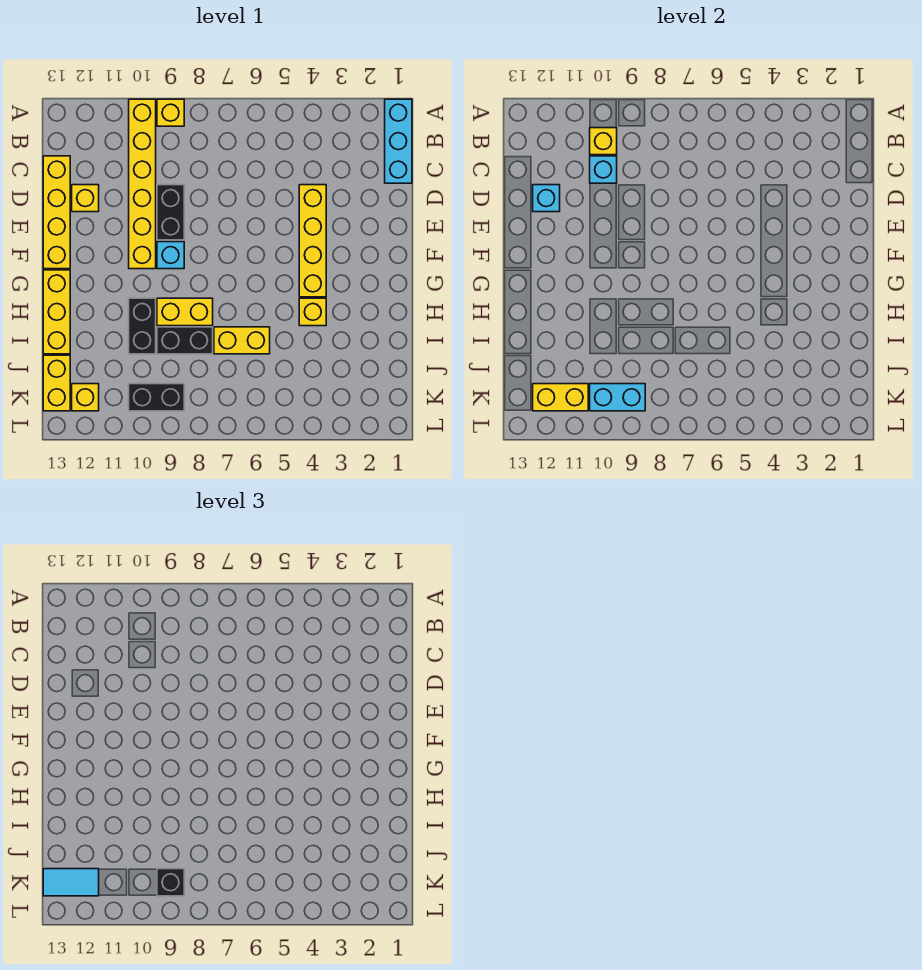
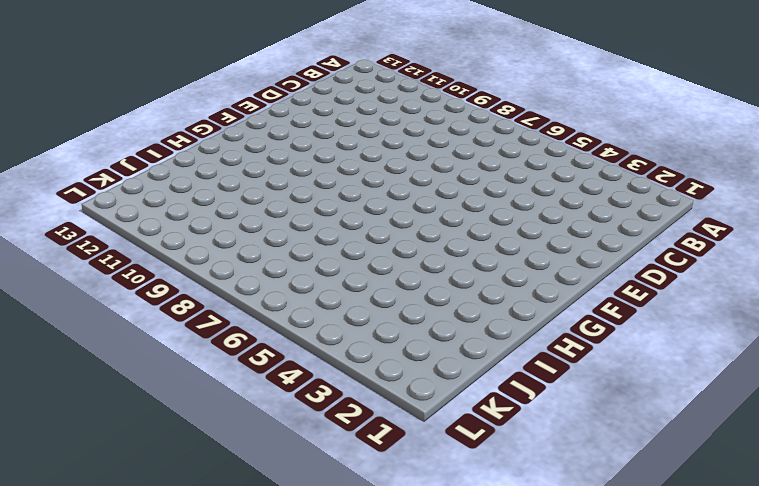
none -> cyan brick A1:C1 level 1
none -> yellow brick A9 level 1
none -> yellow brick A10:F10 level 1

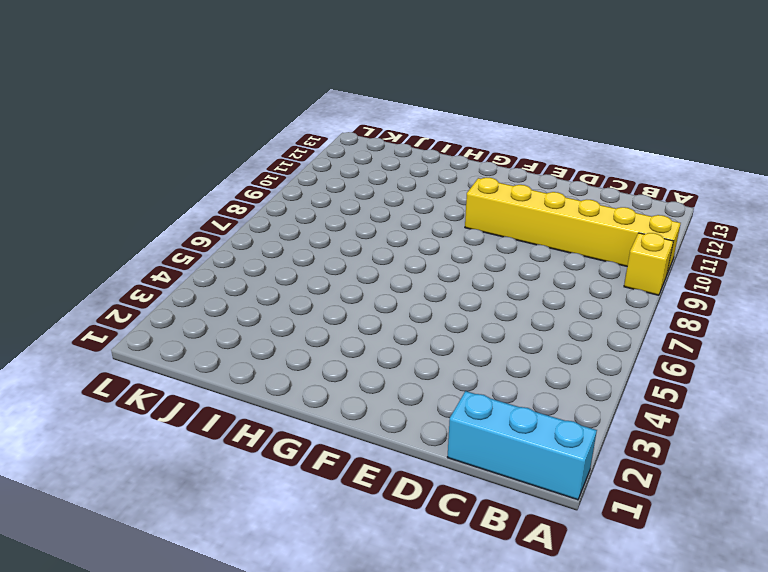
none -> yellow brick C13:F13 level 1
none -> yellow brick D4:G4 level 1
none -> black brick D9:E9 level 1

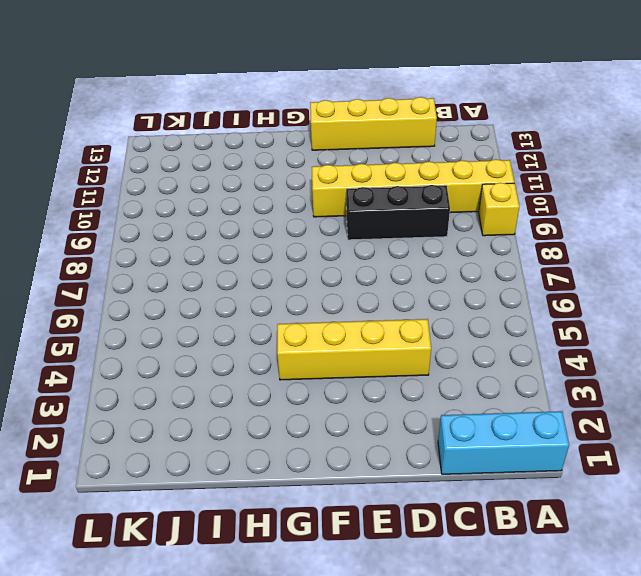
black brick C9:E9 level 1 -> black brick D9:E9 level 1
none -> yellow brick D12 level 1
none -> cyan brick F9 level 1
none -> yellow brick G13:I13 level 1

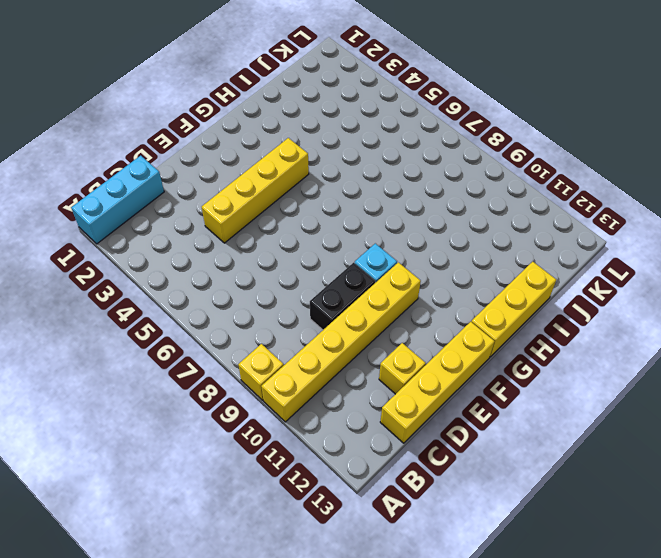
none -> yellow brick H4 level 1
none -> yellow brick H8:H9 level 1
none -> black brick H10:I10 level 1

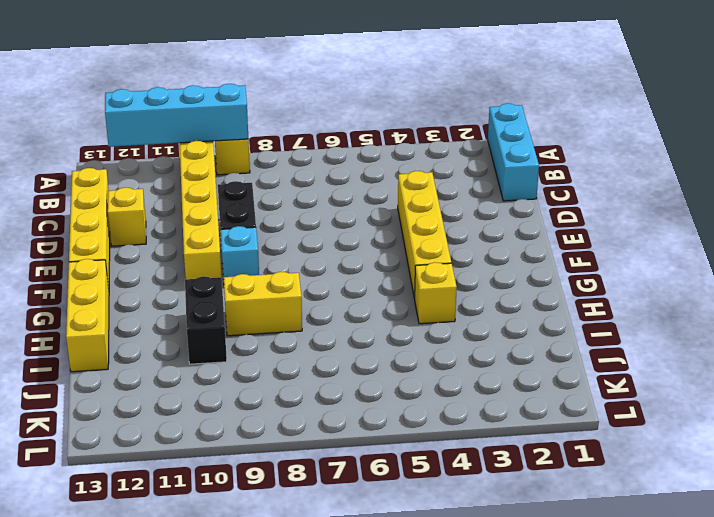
cyan brick A9:A12 level 2 -> none
none -> yellow brick I6:I7 level 1
none -> black brick I8:I9 level 1
none -> yellow brick J13:K13 level 1

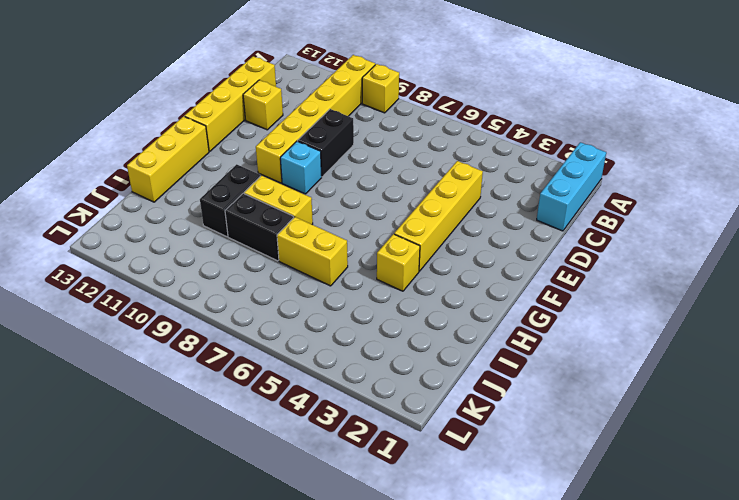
none -> yellow brick J13:K13 level 1
none -> black brick K9:K10 level 1
none -> yellow brick K12 level 1

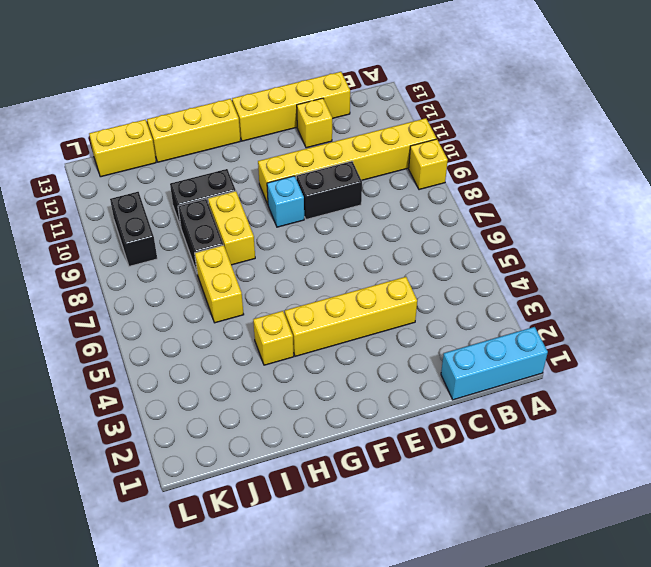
none -> yellow brick K12 level 1
none -> yellow brick B10 level 2
none -> cyan brick C10 level 2

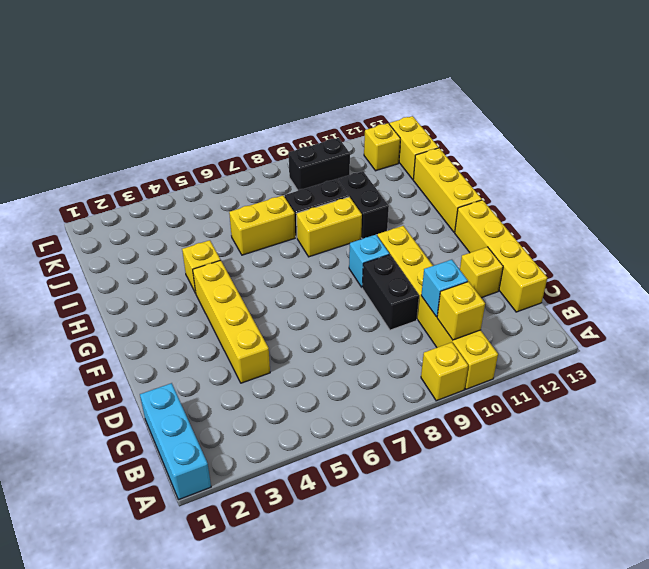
none -> cyan brick D12 level 2
none -> cyan brick K9:K10 level 2
none -> yellow brick K11:K12 level 2

